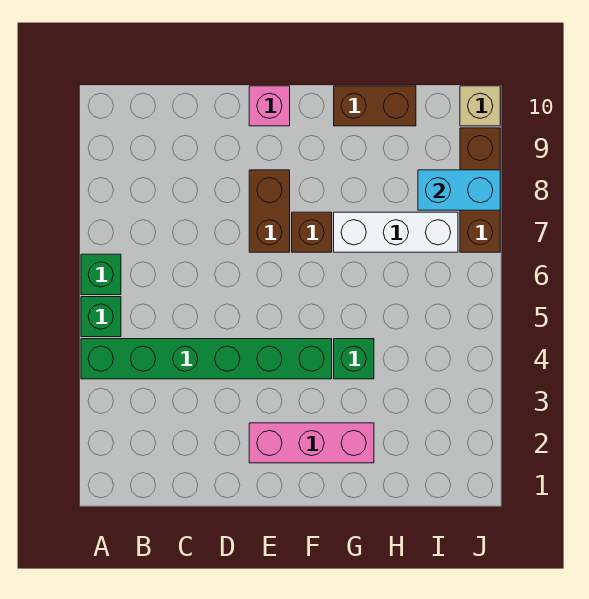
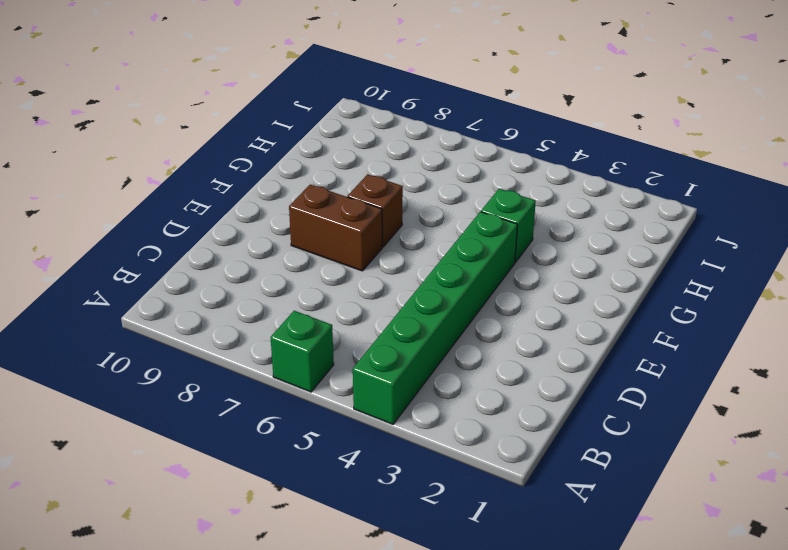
none -> green brick A5 level 1
none -> pink brick E2:G2 level 1
none -> pink brick E10 level 1

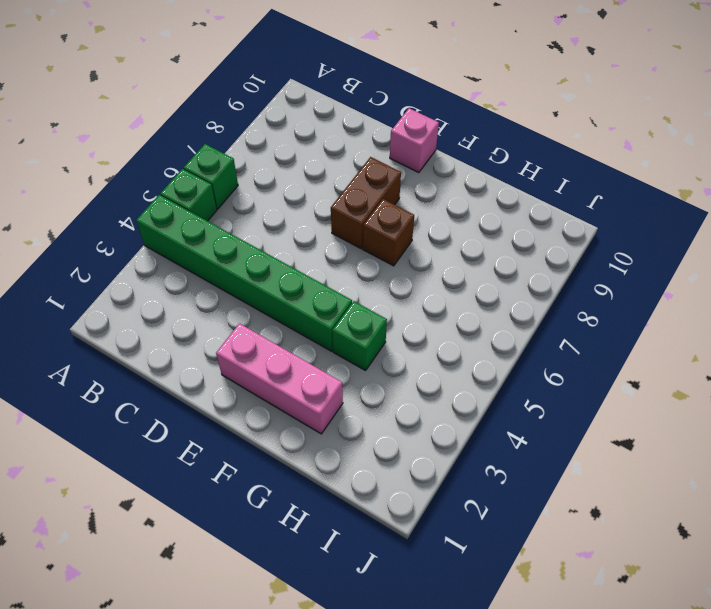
none -> white brick G7:I7 level 1
none -> brown brick G10:H10 level 1
none -> brown brick J7:J9 level 1

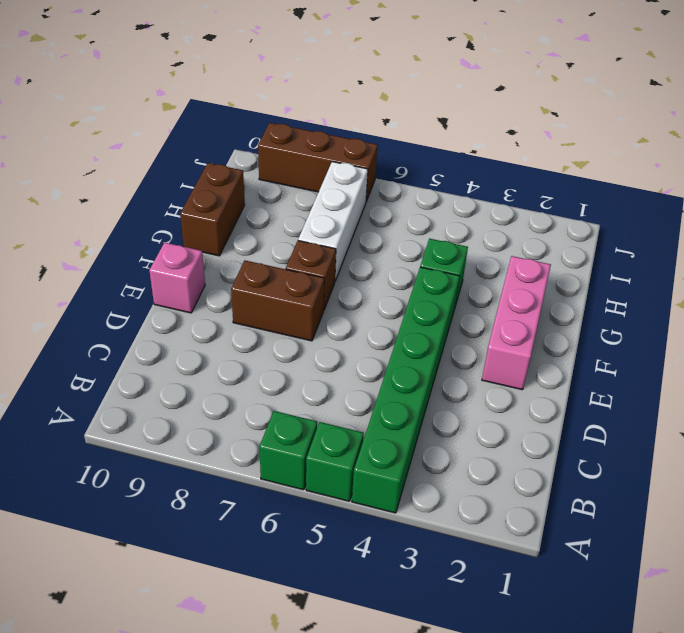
none -> tan brick J10 level 1
none -> cyan brick I8:J8 level 2

